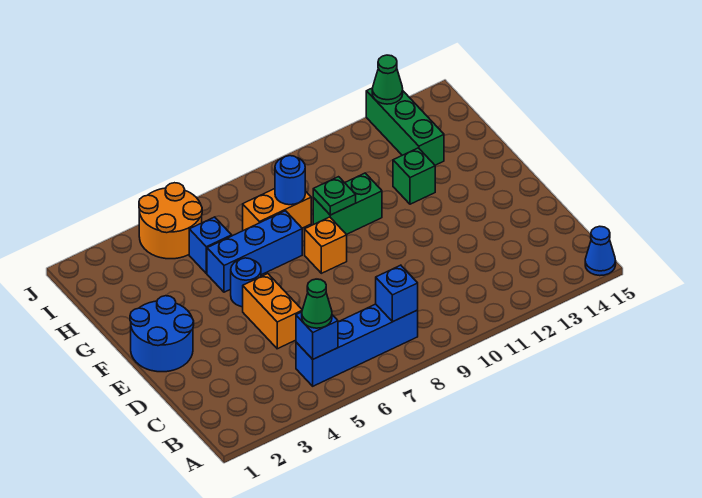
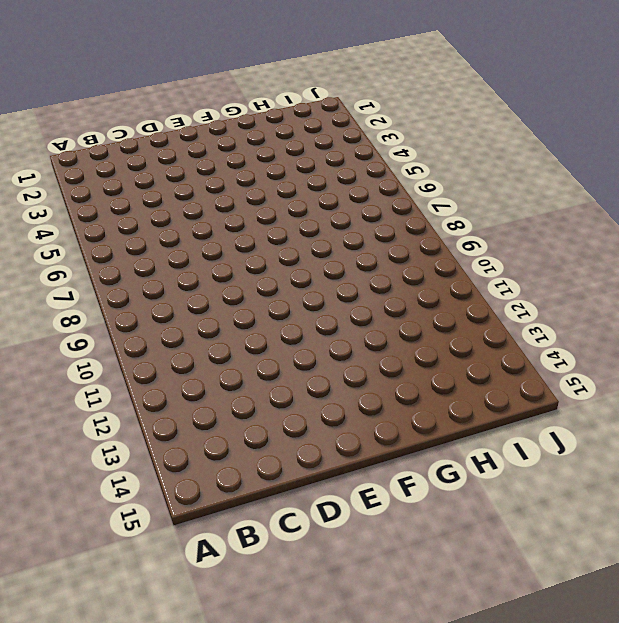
none -> blue cone A15 level 1
none -> blue brick B5:B8 level 1
none -> orange brick D5:E5 level 1

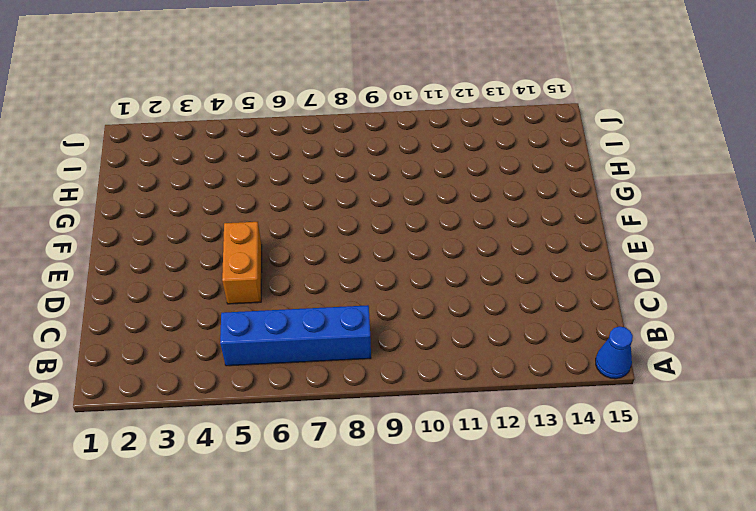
none -> blue round brick E1:F2 level 1
none -> blue round brick F5 level 1
none -> orange brick F8 level 1

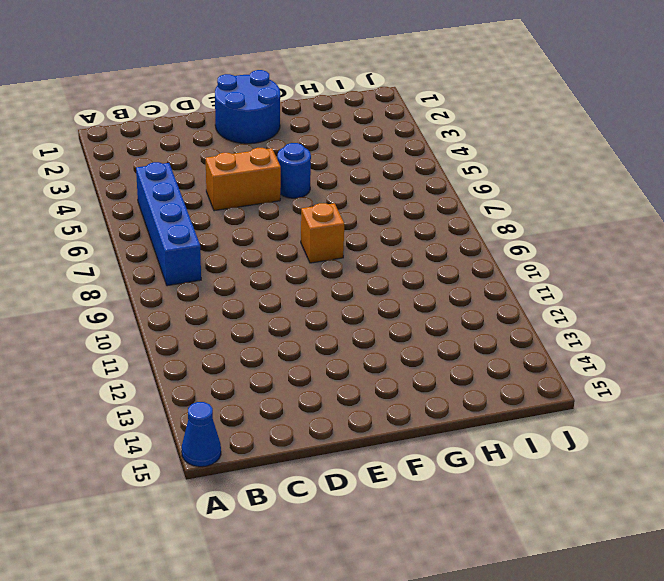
none -> blue brick G5:G7 level 1
none -> green brick G9:G10 level 1
none -> green brick G12 level 1

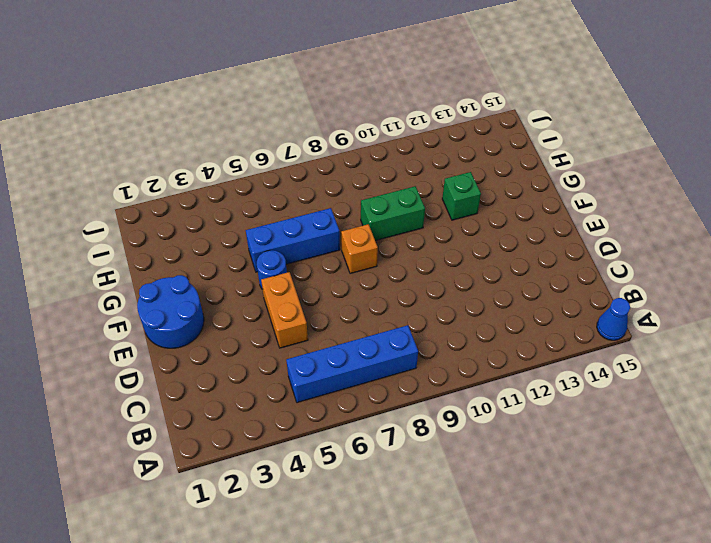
none -> blue brick H5 level 1
none -> orange brick H7:H8 level 1
none -> green brick H13:J13 level 1

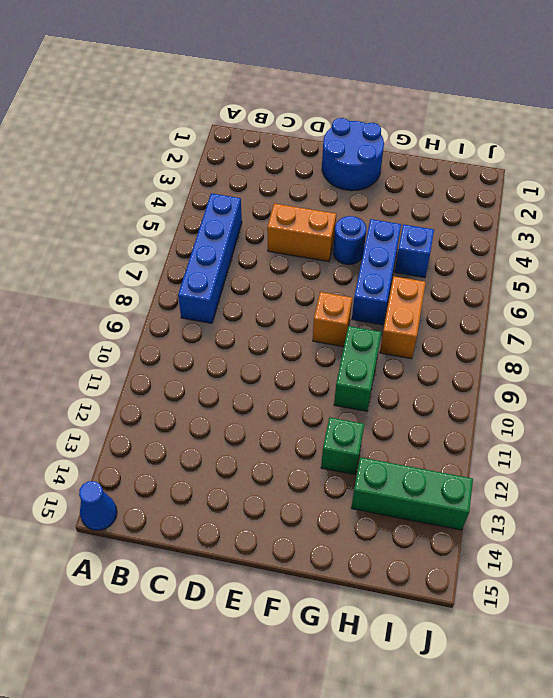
none -> orange round brick I4:J5 level 1
none -> blue brick B5 level 2
none -> blue brick B8 level 2

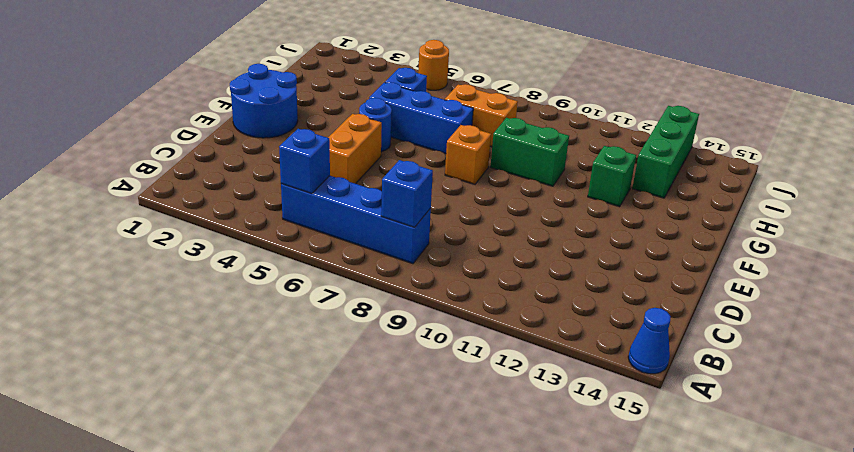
orange round brick J5 level 1 -> orange round brick I4:J5 level 1
none -> green plate G9 level 2
none -> blue round brick H8 level 2
none -> green cone J13 level 2

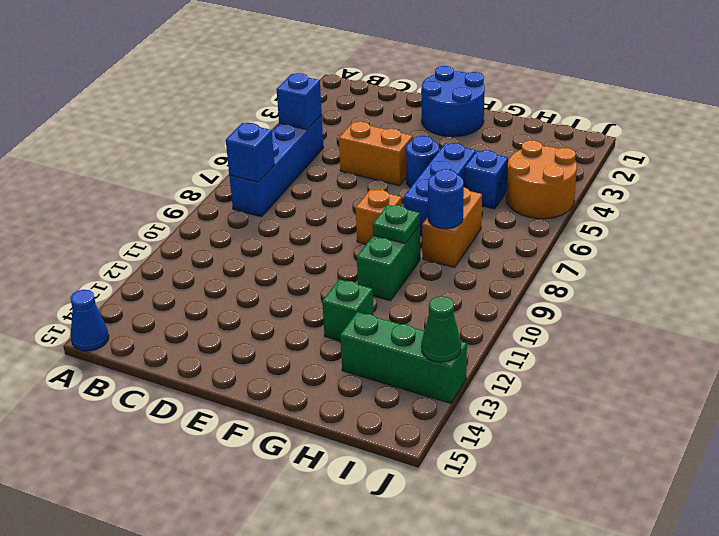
none -> green cone B5 level 3

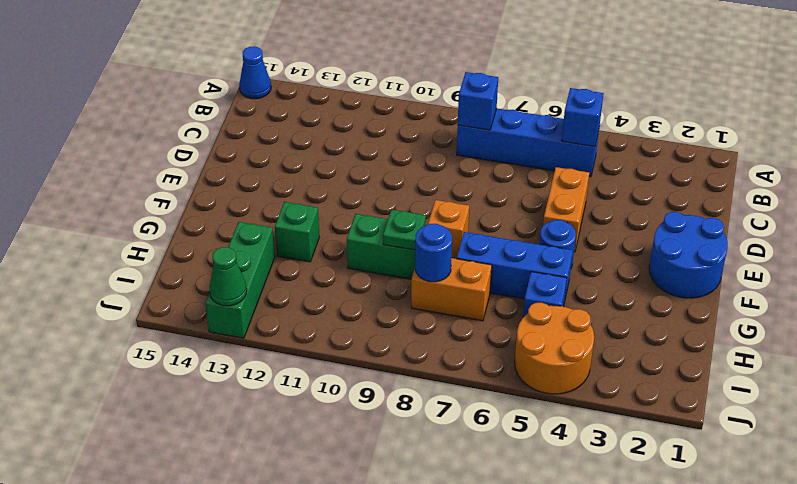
none -> green cone B5 level 3

